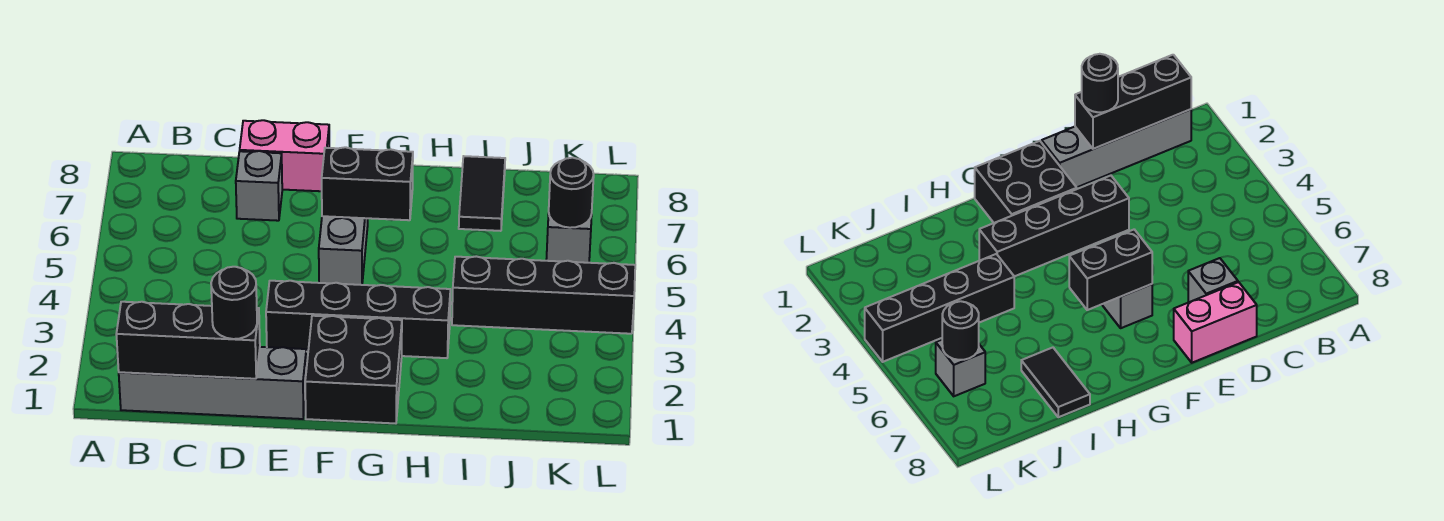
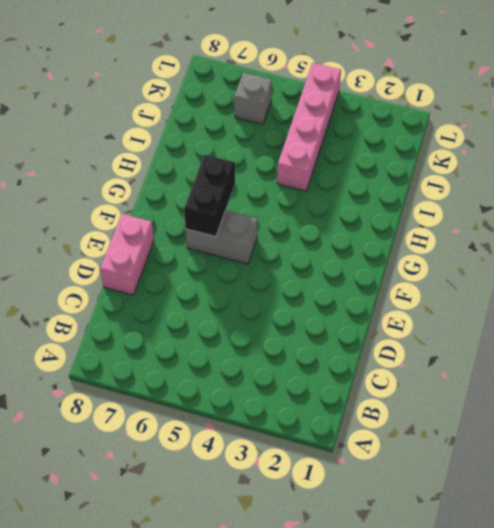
pink brick I4:L4 level 1 -> black brick I4:L4 level 1
none -> grey brick B1:E1 level 1
none -> grey brick D7 level 1
none -> black brick E3:H3 level 1

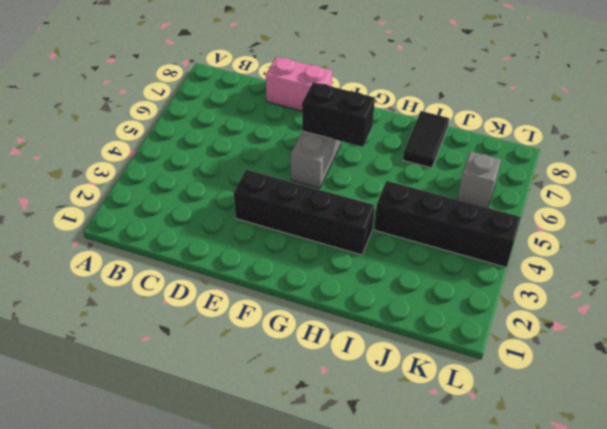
none -> grey brick B1:E1 level 1
none -> grey brick D7 level 1
none -> black brick F1:G2 level 1

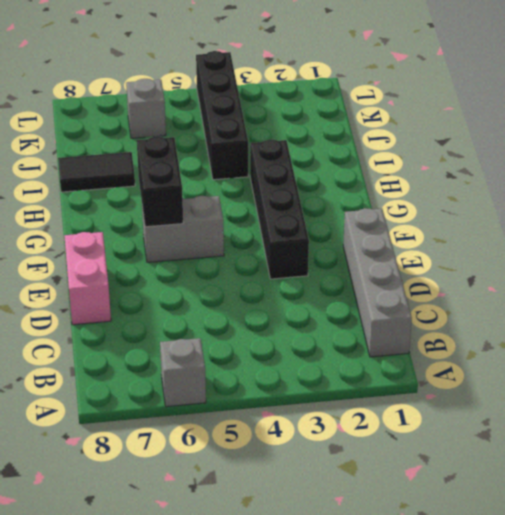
grey brick A6 level 1 -> grey brick D7 level 1
none -> black brick F1:G2 level 1
none -> black brick B1:D1 level 2
none -> black round brick K6 level 2

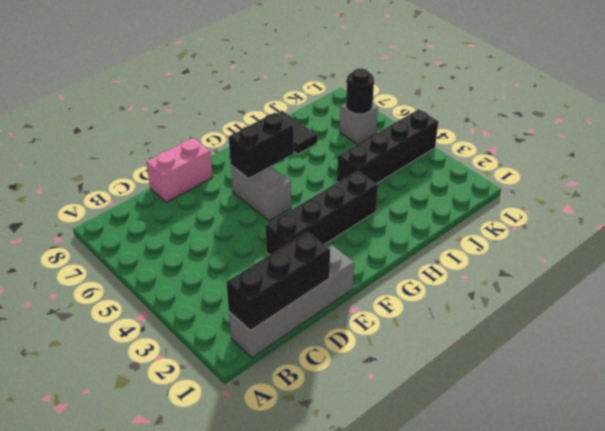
none -> grey brick D7 level 1
none -> black brick F1:G2 level 1
none -> black round brick D1 level 3

